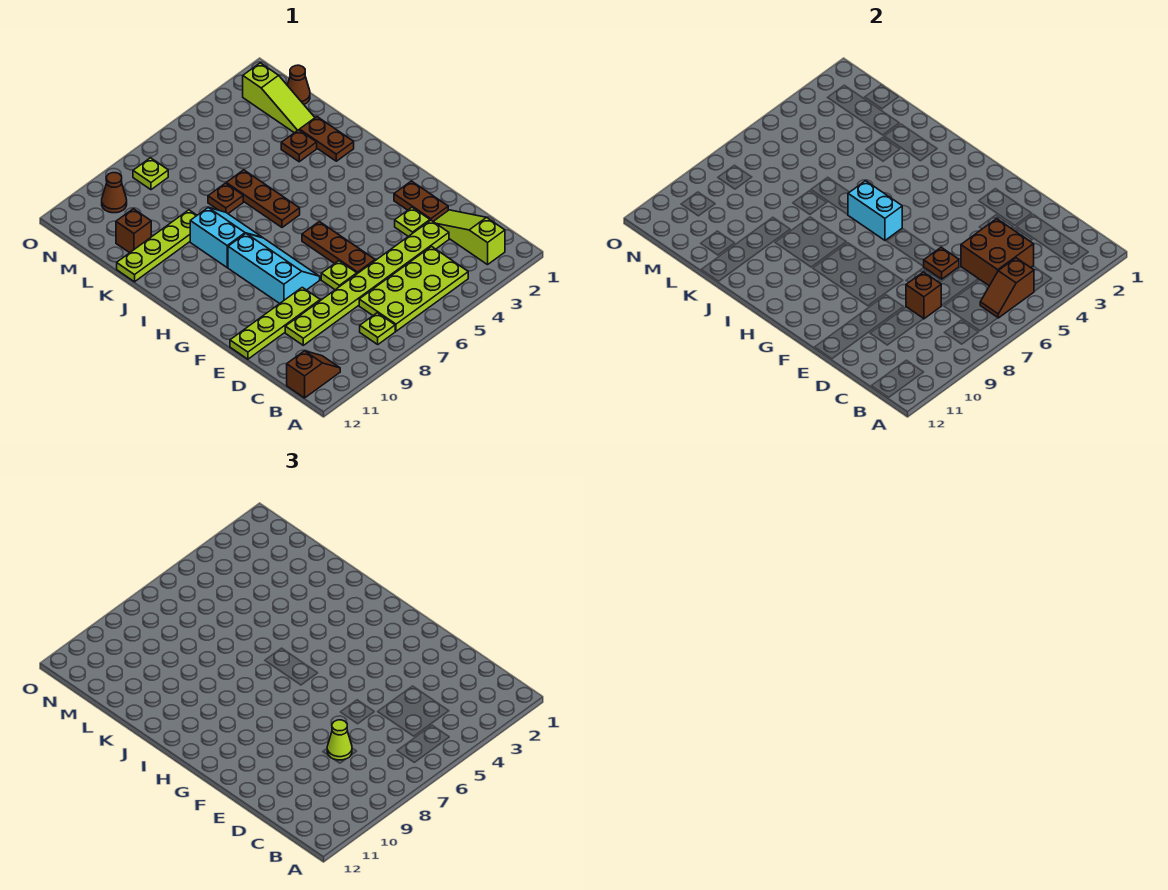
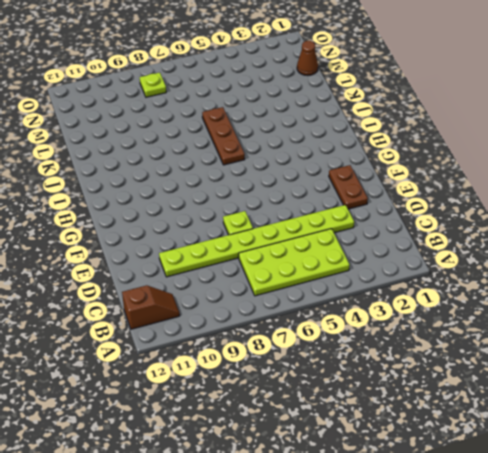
none -> lime slope B2:D2 level 1 top B
none -> lime plate B8 level 1
none -> lime plate E3 level 1

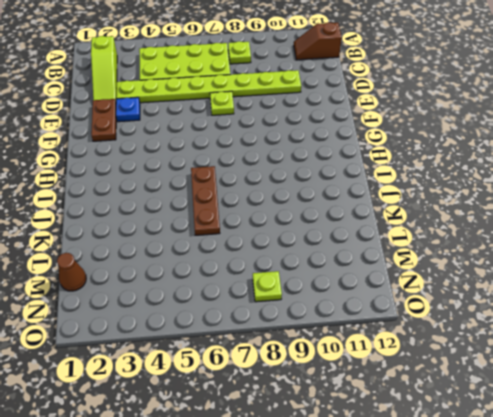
blue plate E3 level 1 -> lime plate E3 level 1
none -> brown plate E6:G6 level 1
none -> lime plate E9:E12 level 1
none -> cyan slope F8:H9 level 1 top 9

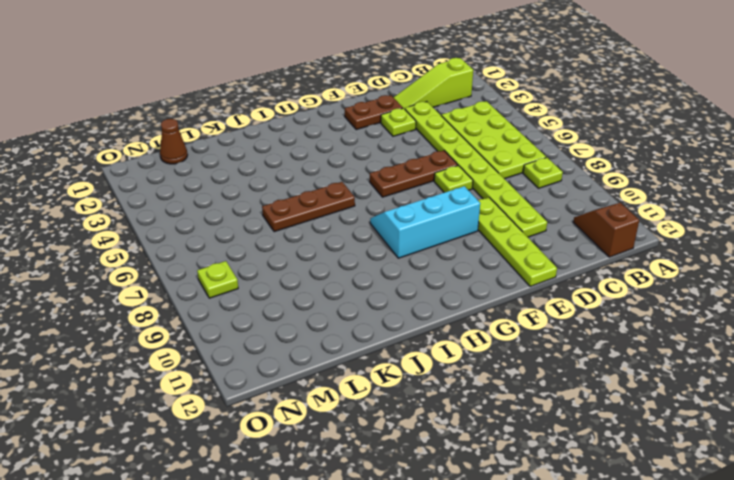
none -> cyan slope I8:J9 level 1 top 9
none -> brown plate J2:K2 level 1
none -> brown plate K3 level 1

